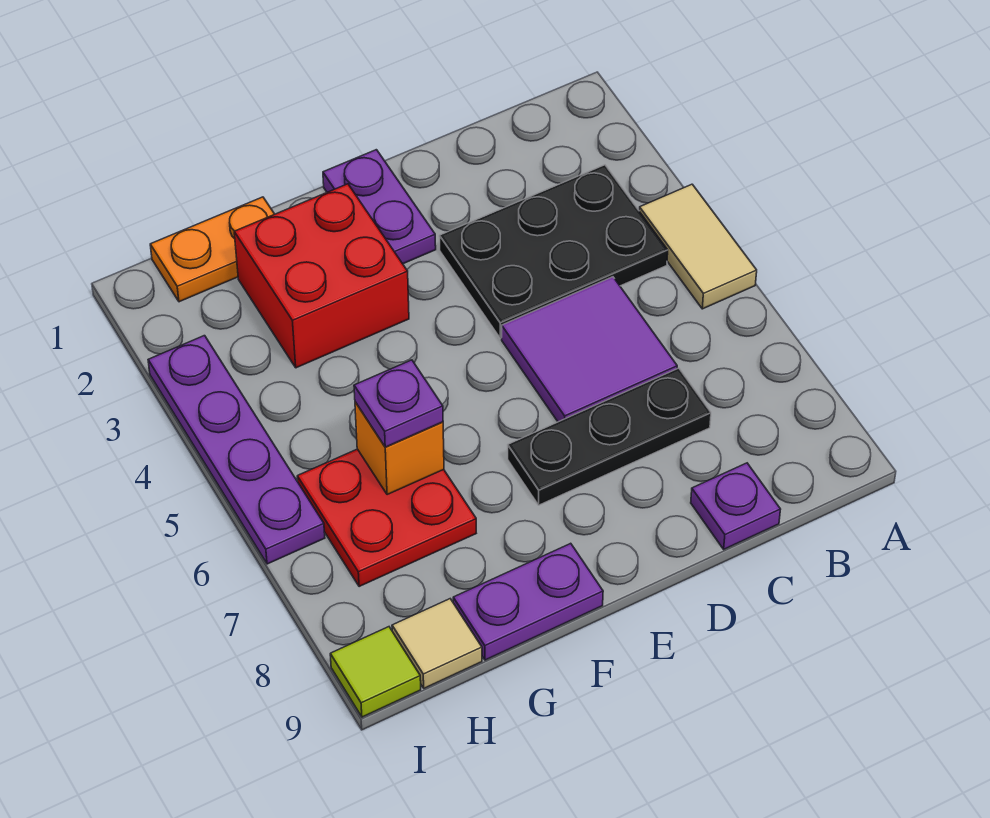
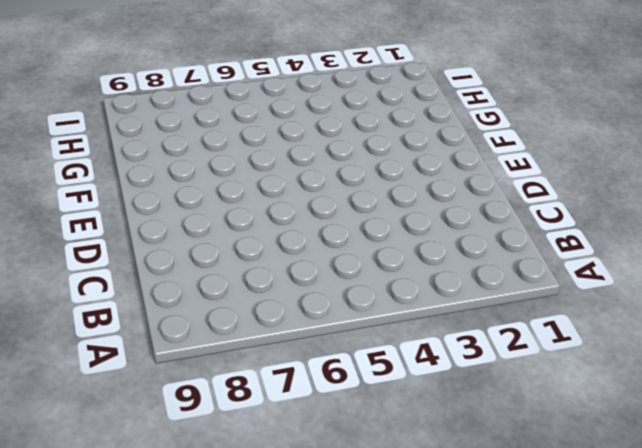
none -> tan tile A4:A5 level 1
none -> black plate B3:D4 level 1
none -> purple tile C5:D6 level 1

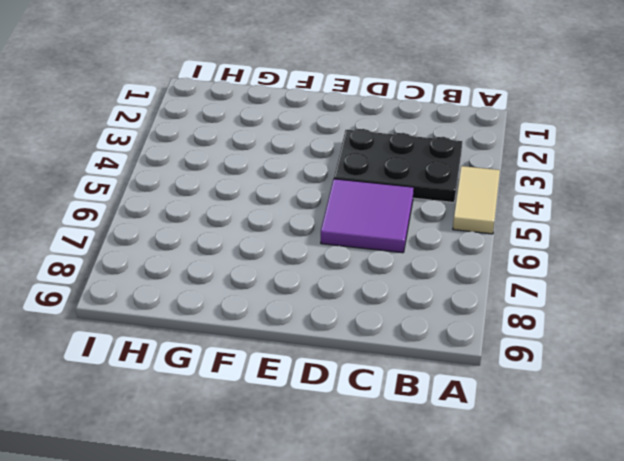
none -> black plate C7:E7 level 1
none -> purple plate C9 level 1
none -> purple plate E1:E2 level 1

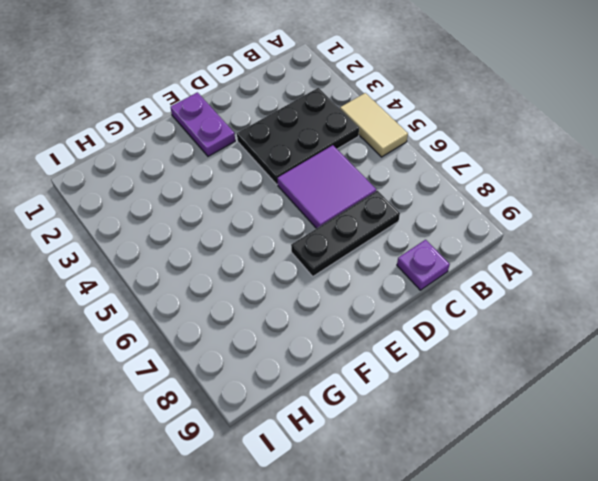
none -> red brick F2:G3 level 1
none -> purple plate F9:G9 level 1
none -> orange plate G1:H1 level 1

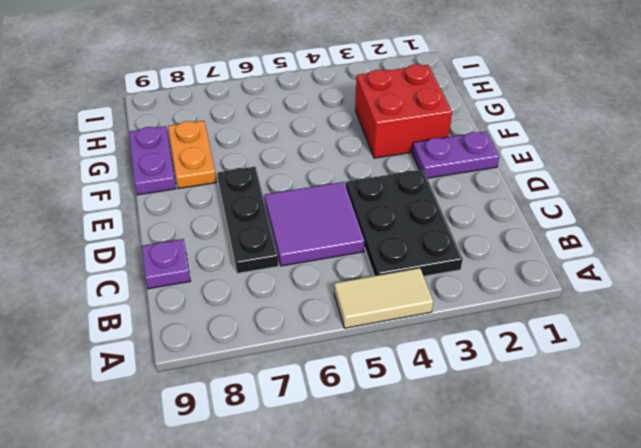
orange plate F8:G8 level 1 -> orange plate G1:H1 level 1
none -> red plate G6:H7 level 1
none -> tan tile H9 level 1
none -> purple plate I3:I6 level 1

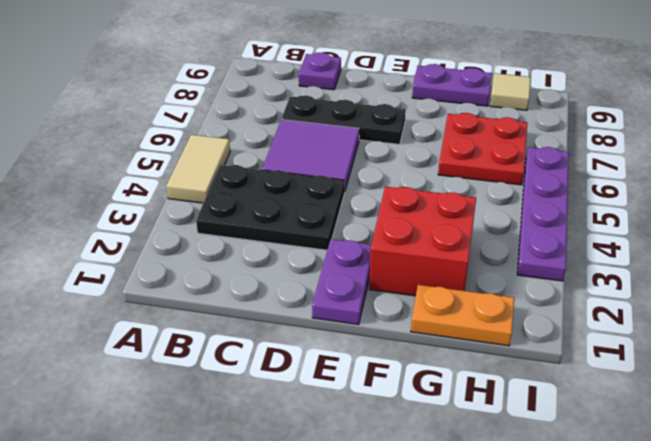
none -> lime tile I9 level 1
none -> orange brick G6 level 2
none -> purple plate G6 level 3

